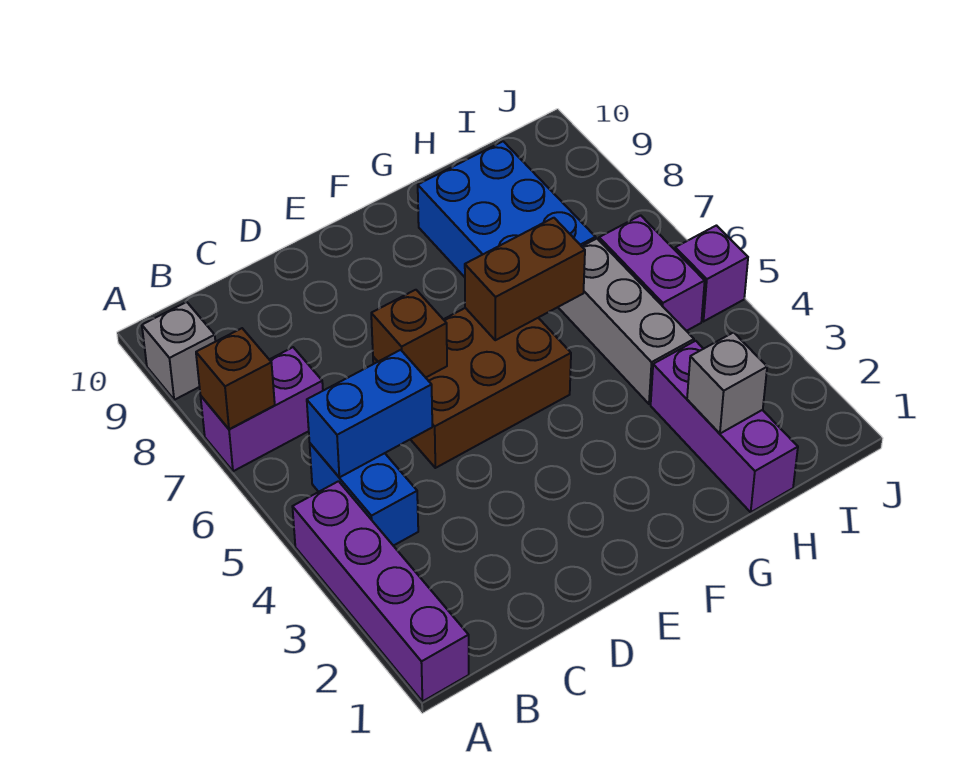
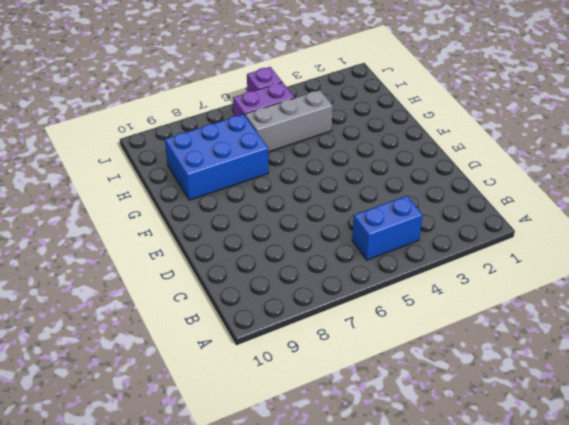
none -> purple brick A1:A4 level 1
none -> purple brick A7:B7 level 1
none -> grey brick A9 level 1

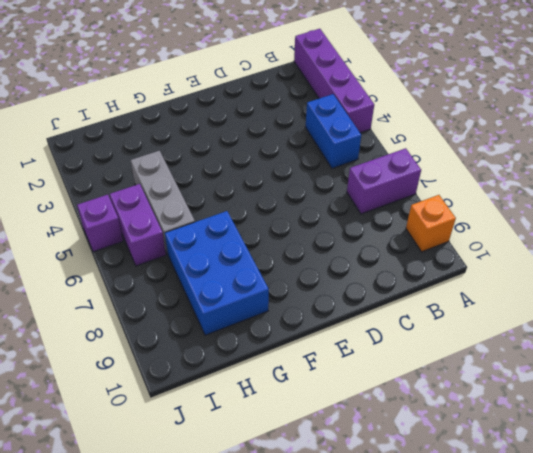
orange brick A9 level 1 -> grey brick A9 level 1
none -> brown brick D5:F6 level 1
none -> purple brick H1:H3 level 1
none -> brown brick A7 level 2

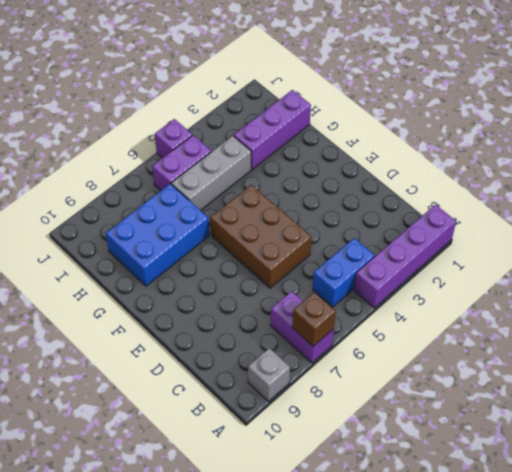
none -> blue brick B5:C5 level 2
none -> brown brick D6 level 2
none -> brown brick F6:G6 level 2

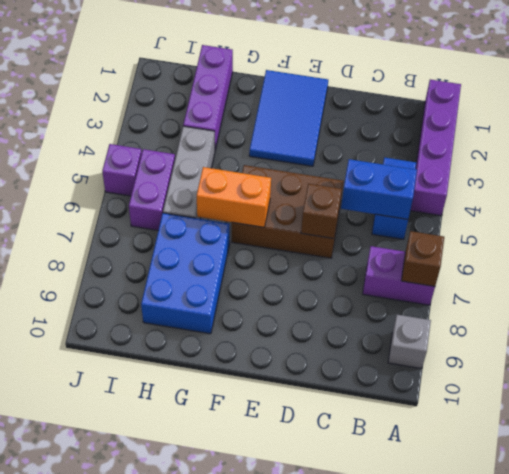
blue tile E1:F3 level 1 -> none
orange brick F6:G6 level 2 -> brown brick F6:G6 level 2
none -> grey brick H2 level 2

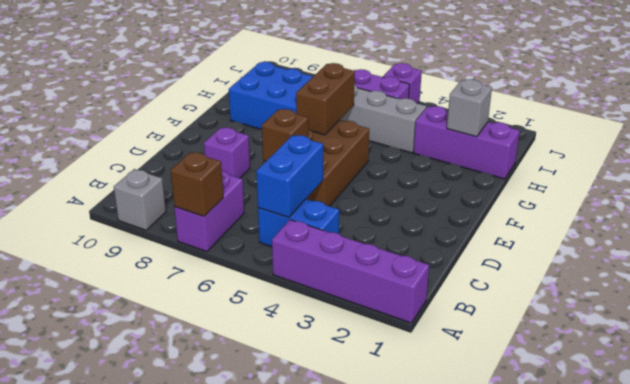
purple brick D8 level 1 -> none

